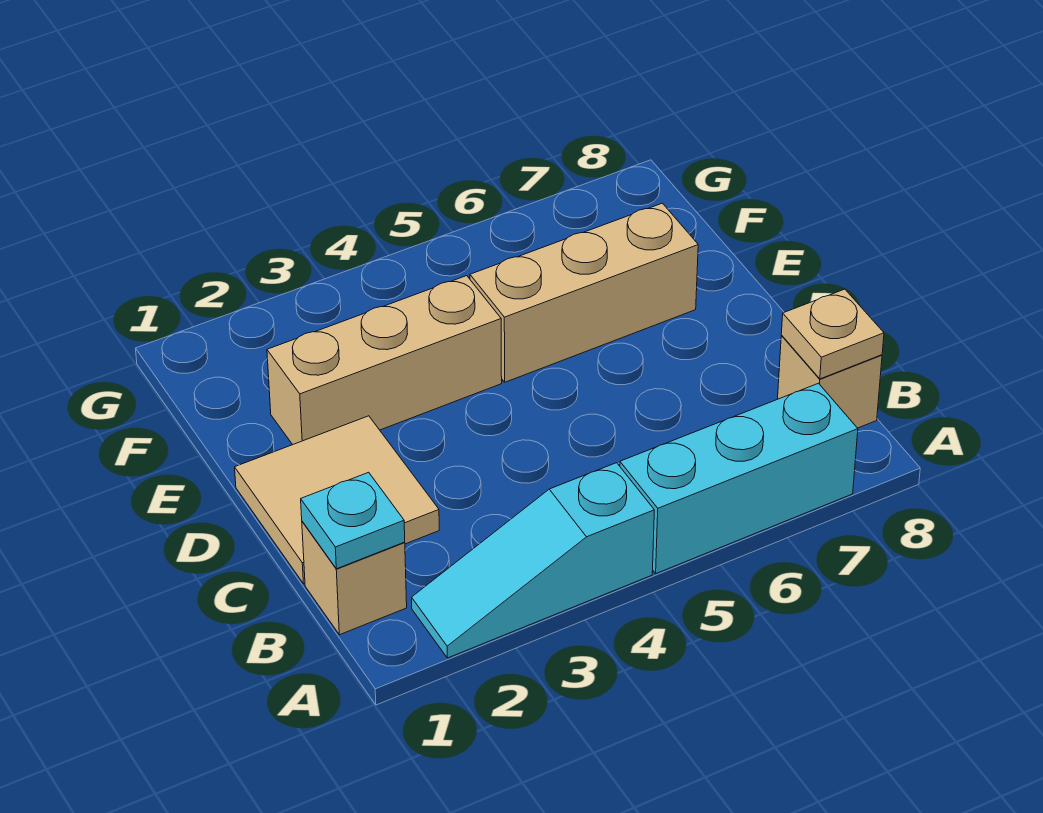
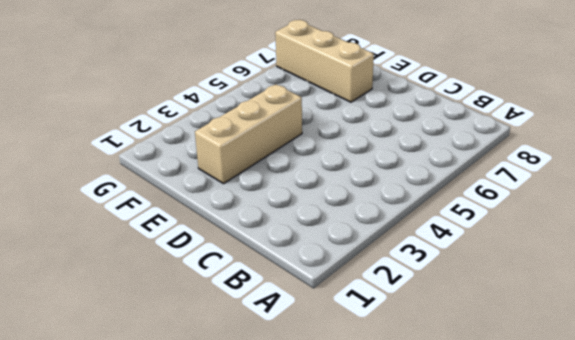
tan brick E7:G7 level 1 -> tan brick E5:E7 level 1
none -> cyan slope A2:A4 level 1 top 4
none -> cyan brick A5:A7 level 1

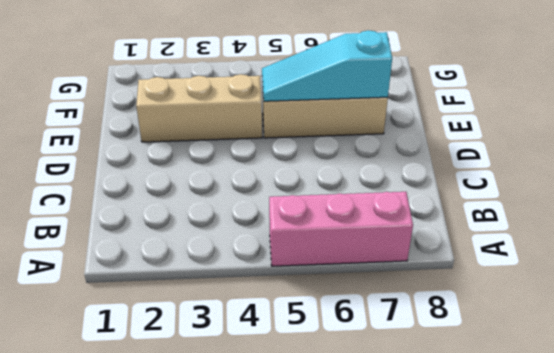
pink brick A5:A7 level 1 -> cyan brick A5:A7 level 1
cyan slope E5:E7 level 2 top 7 -> cyan slope A2:A4 level 1 top 4
none -> tan brick B1 level 1
none -> tan brick B8 level 1

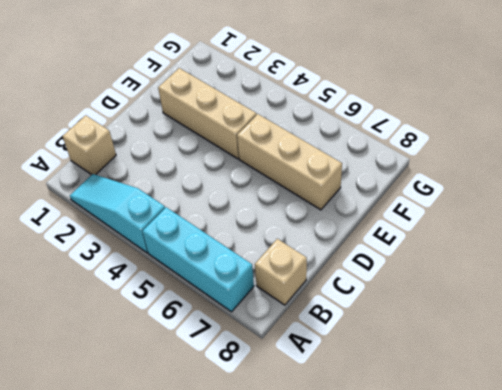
none -> tan tile C1:D2 level 1
none -> cyan plate B1 level 2

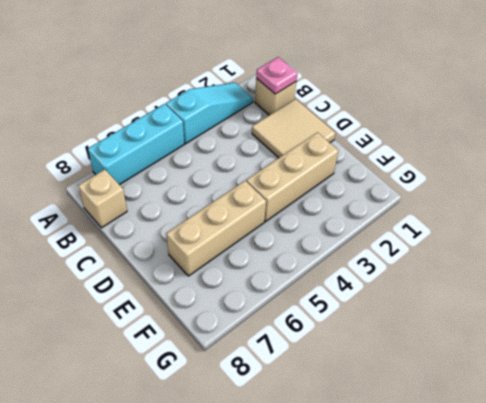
pink plate B1 level 2 -> cyan plate B1 level 2
none -> tan plate B8 level 2

